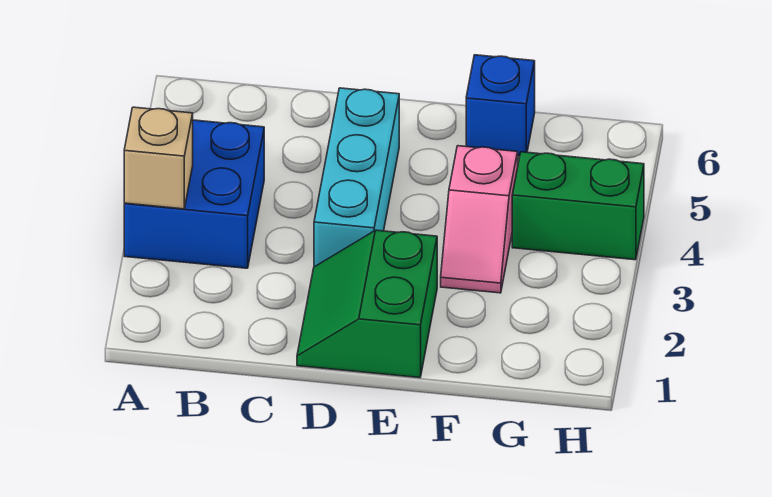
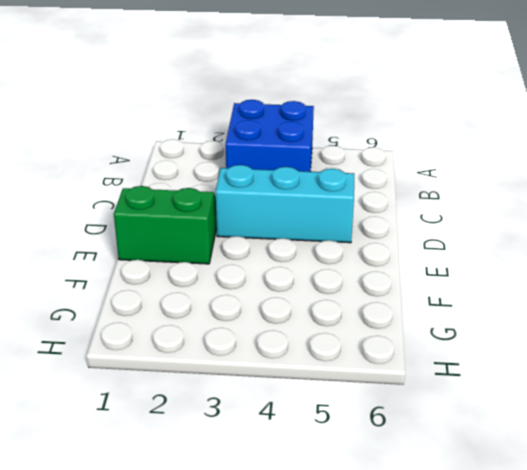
none -> pink slope F3:F4 level 1 top 4
none -> blue brick F6 level 1

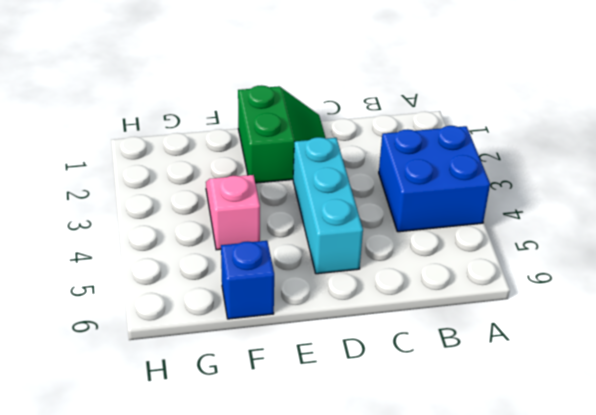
none -> green brick G4:H4 level 1
none -> tan brick A3 level 2

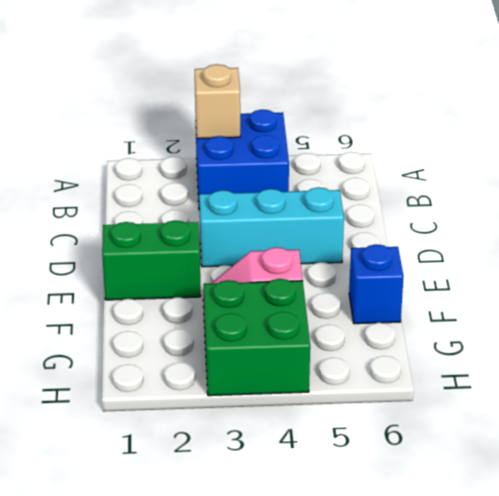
green brick G3:H4 level 1 -> green brick G4:H4 level 1

